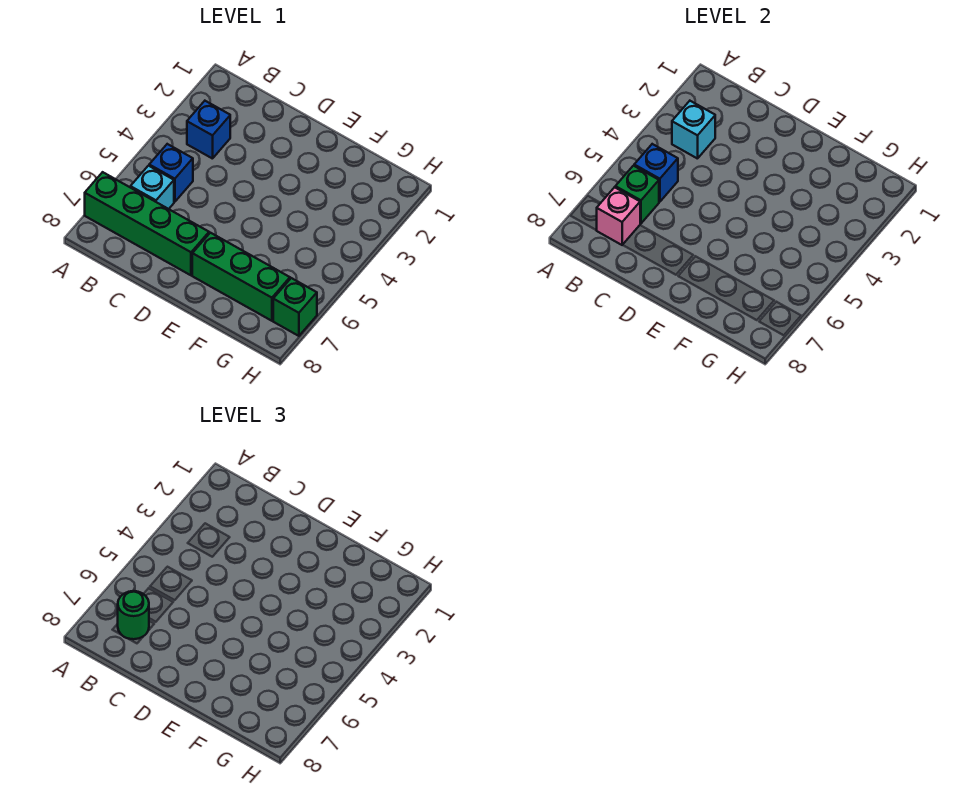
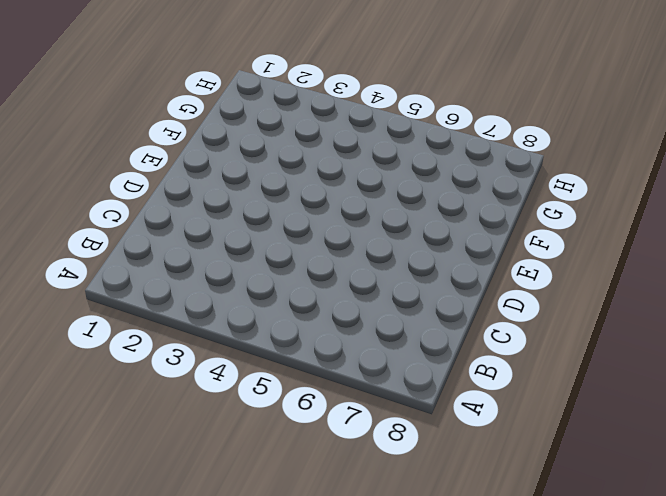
none -> green brick A7:D7 level 1
none -> blue brick B3 level 1

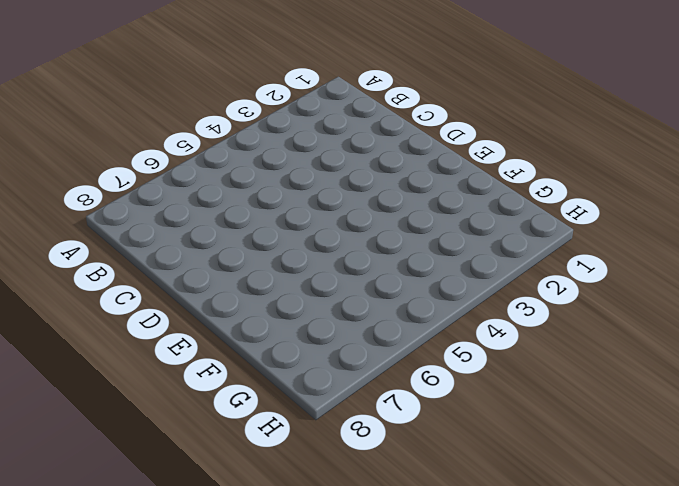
none -> green brick A7:D7 level 1
none -> blue brick B3 level 1

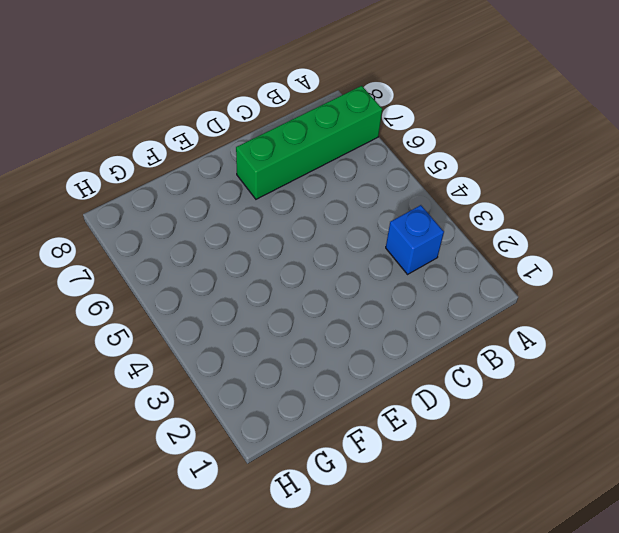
none -> blue brick B5 level 1
none -> cyan brick B6 level 1

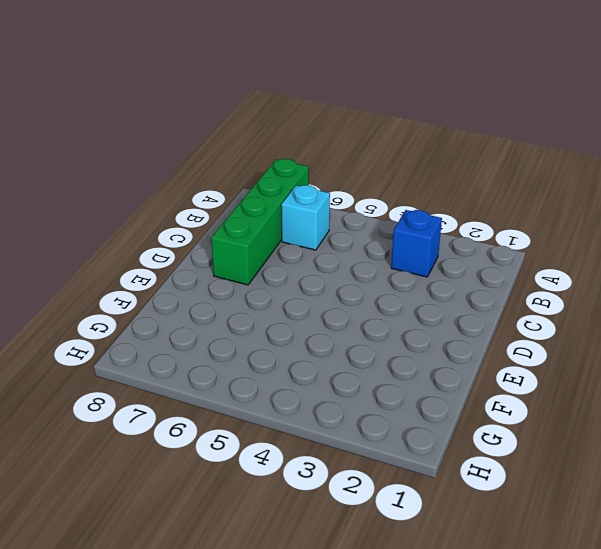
none -> blue brick B5 level 1
none -> green brick E7:G7 level 1

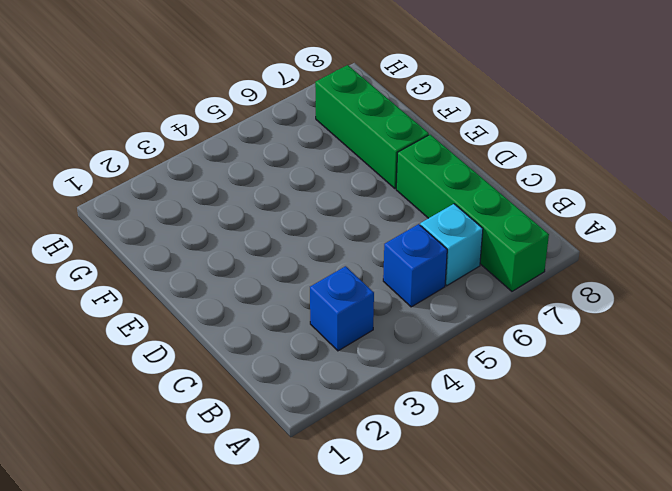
none -> green brick H7 level 1
none -> cyan brick B3 level 2

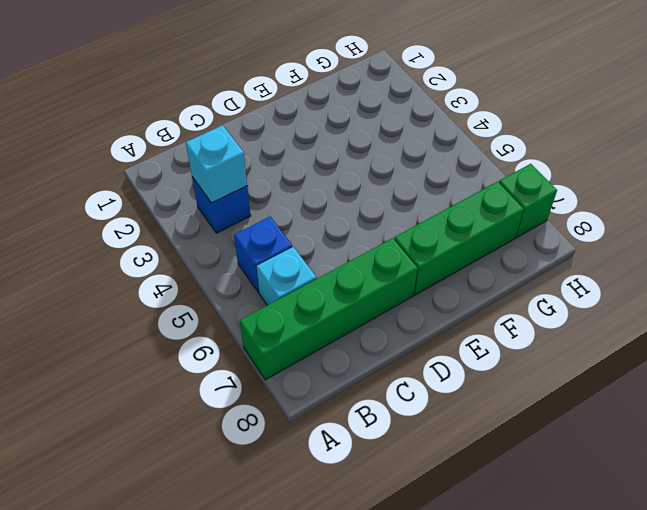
none -> blue brick B5 level 2
none -> green brick B6 level 2

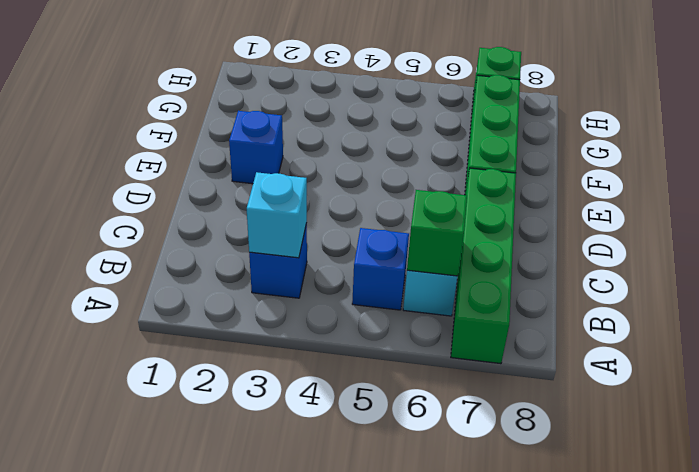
blue brick E2 level 1 -> blue brick B5 level 2
none -> pink brick B7 level 2
none -> green round brick B7 level 3

